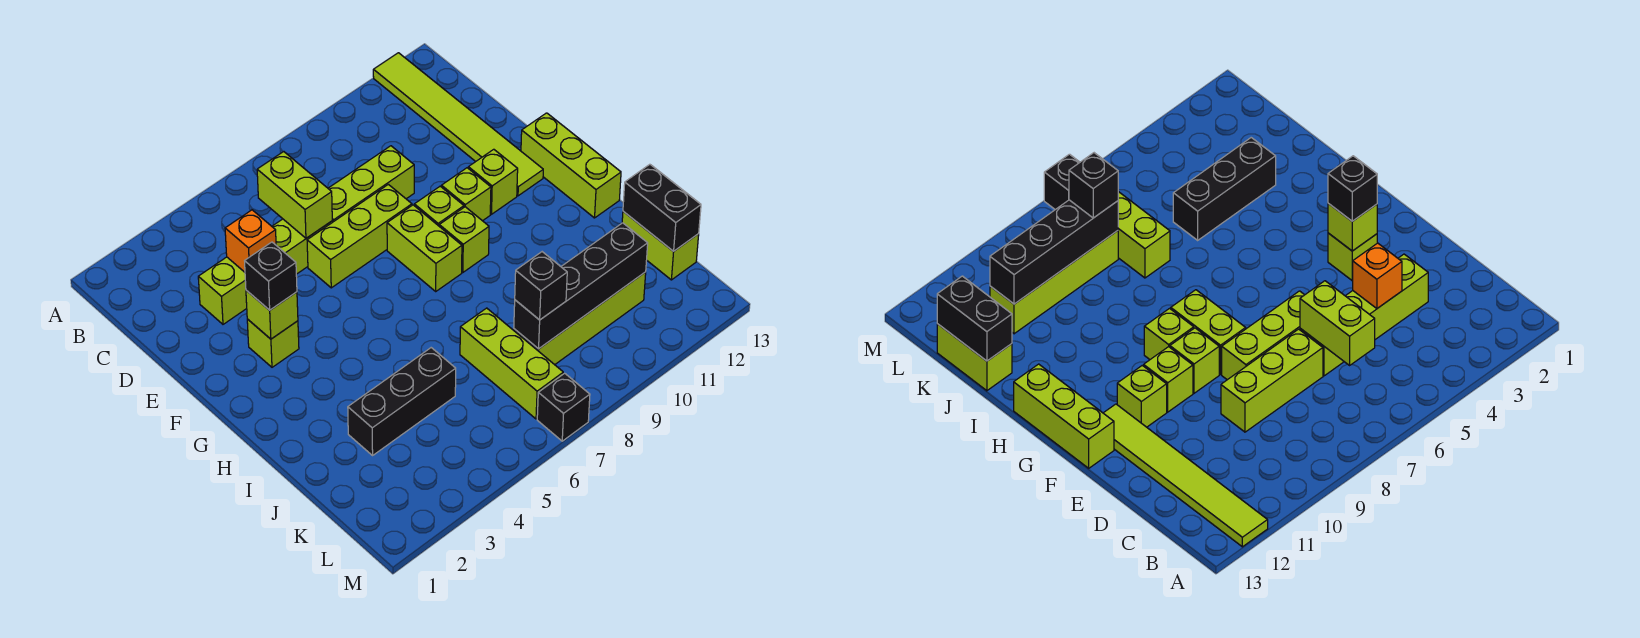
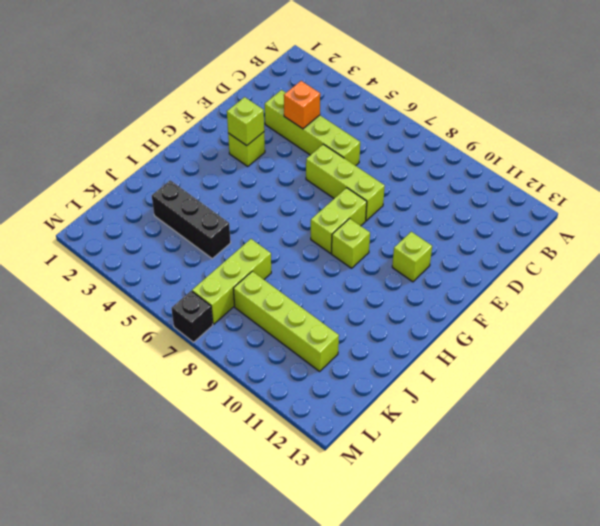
none -> lime tile A12:F12 level 1
none -> lime brick D7:D9 level 1
none -> lime brick F9 level 1

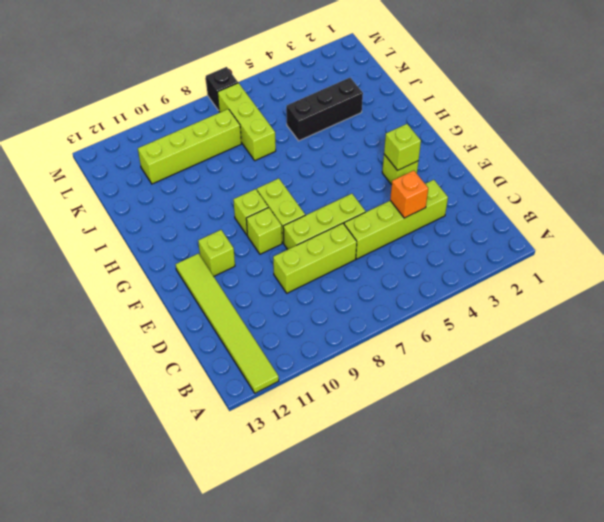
none -> lime brick F10 level 1
none -> lime brick F13:H13 level 1
none -> lime brick J13:K13 level 1

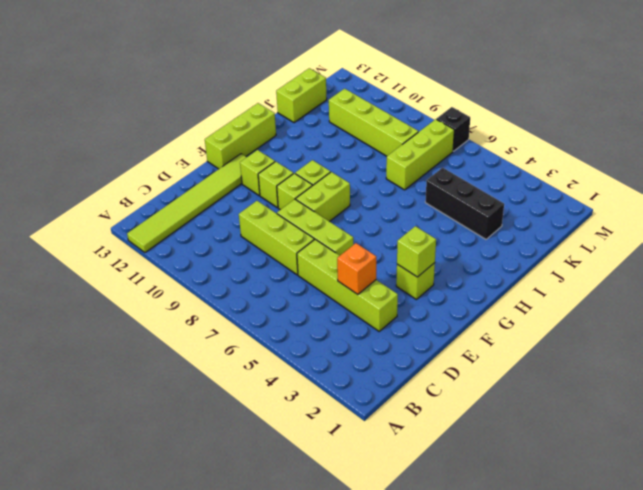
none -> lime brick C6:D6 level 2
none -> black brick J13:K13 level 2
none -> black brick K8:K11 level 2

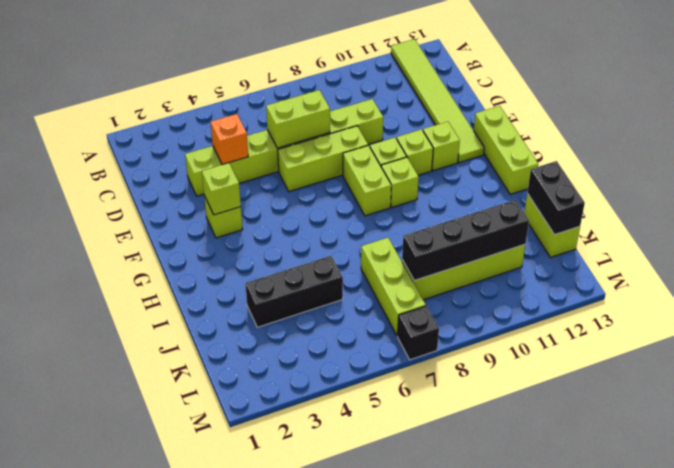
lime brick D6:D7 level 2 -> lime brick C6:D6 level 2
none -> black brick F3 level 3
none -> black brick K8 level 3

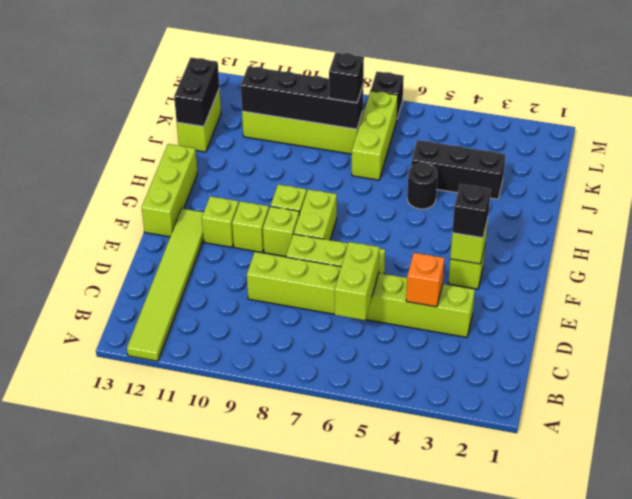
black round brick I5 level 1 -> none

